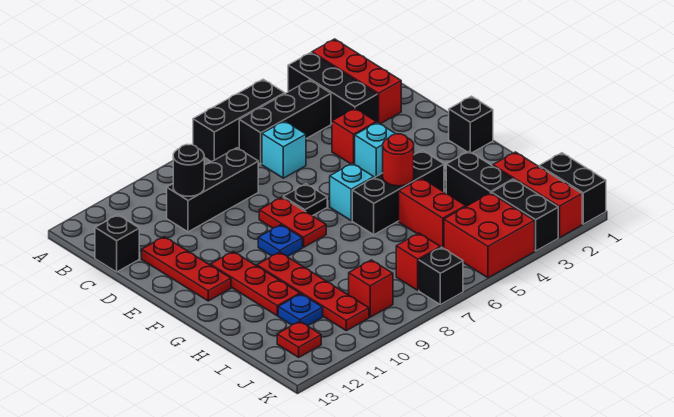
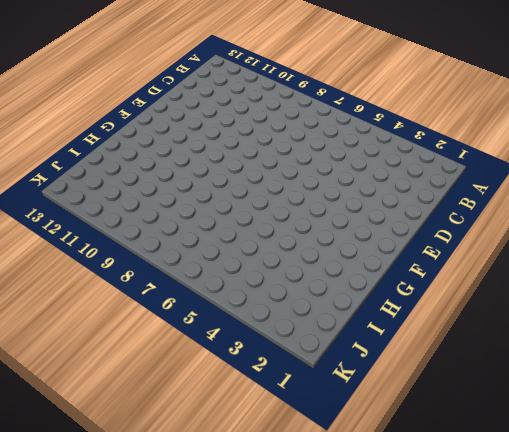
none -> red brick A2:C2 level 1
none -> black brick A3:C3 level 1
none -> black brick A5:A7 level 1
none -> black brick B4:B6 level 1

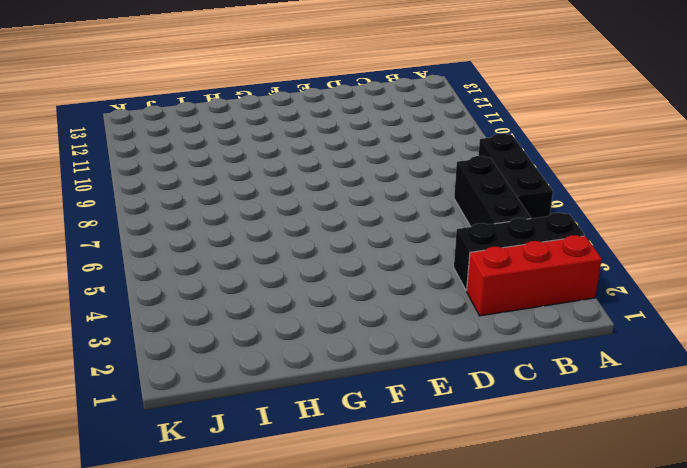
none -> cyan brick C6 level 1
none -> black brick C8:C10 level 1
none -> black brick C13 level 1
none -> red brick D4 level 1

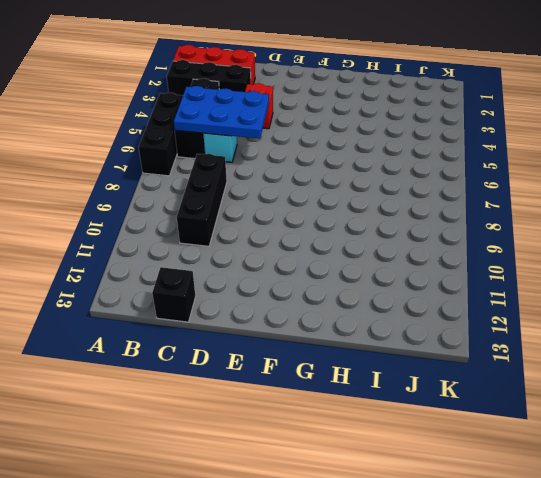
blue plate B5:D6 level 2 -> none
none -> red plate D12:F12 level 1
none -> cyan brick E4 level 1
none -> black plate E7 level 1
none -> red plate E8:F8 level 1

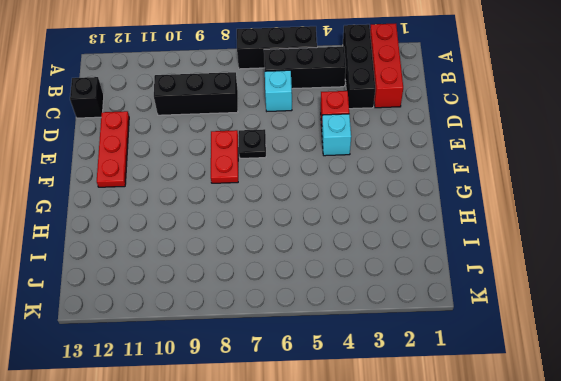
none -> black brick F1 level 1
none -> cyan brick F6 level 1
none -> blue plate F9 level 1
none -> red plate F11:H11 level 1

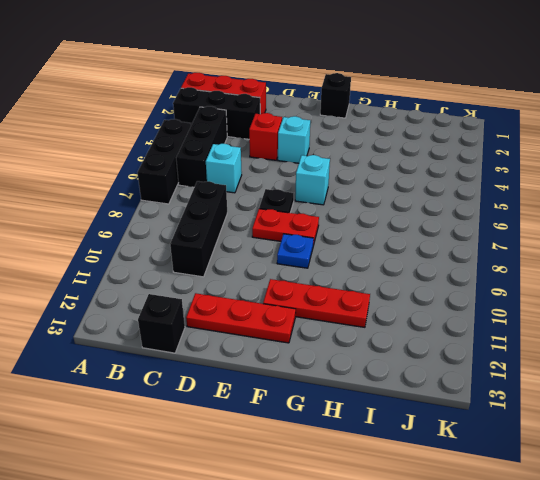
none -> black brick G4:G6 level 1
none -> red plate G10:J10 level 1
none -> black brick H3:I3 level 1
none -> red brick H5:I5 level 1

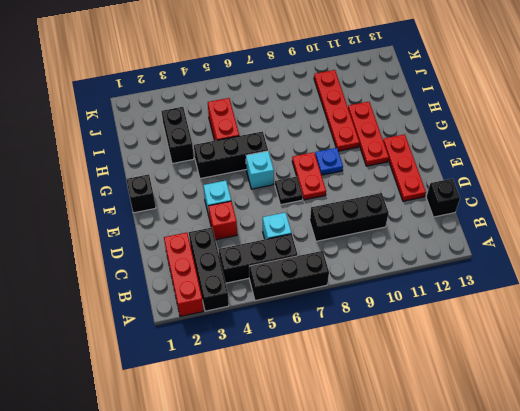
none -> red brick I2:K2 level 1
none -> blue plate I11 level 1
none -> black brick J1:K1 level 1
none -> black brick J3:K3 level 1

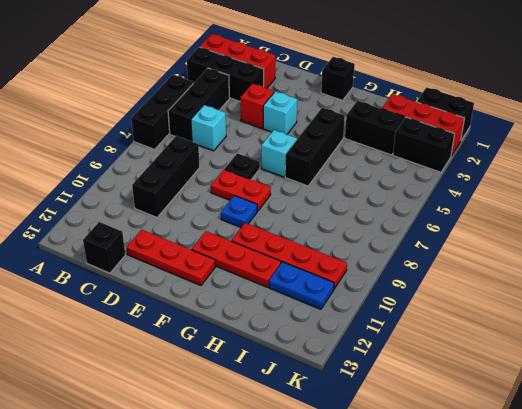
blue plate I11:J11 level 1 -> blue plate I11 level 1
none -> red brick H5:I5 level 1
none -> red brick J4:K5 level 1
none -> red brick J7 level 1
none -> red brick J9 level 1

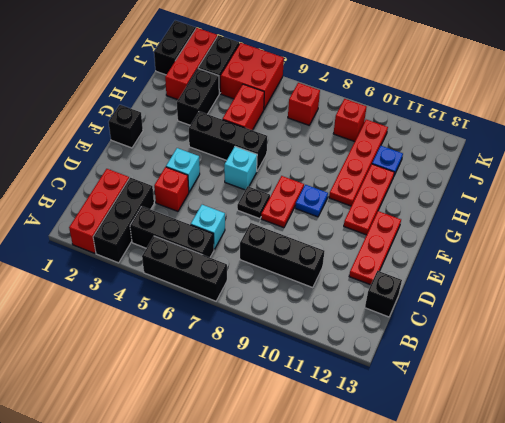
none -> red plate J12 level 1
none -> black brick K7 level 1
none -> black round brick C10 level 2
none -> red round brick G5 level 2

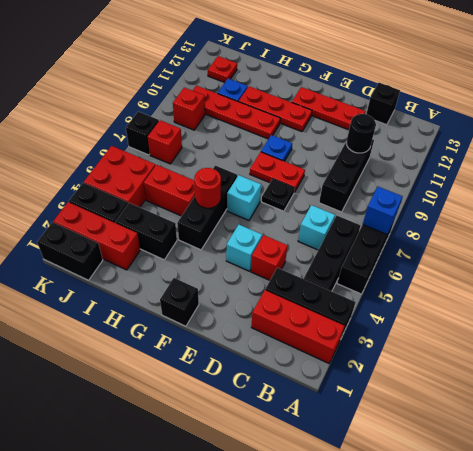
blue brick A7 level 2 -> none

